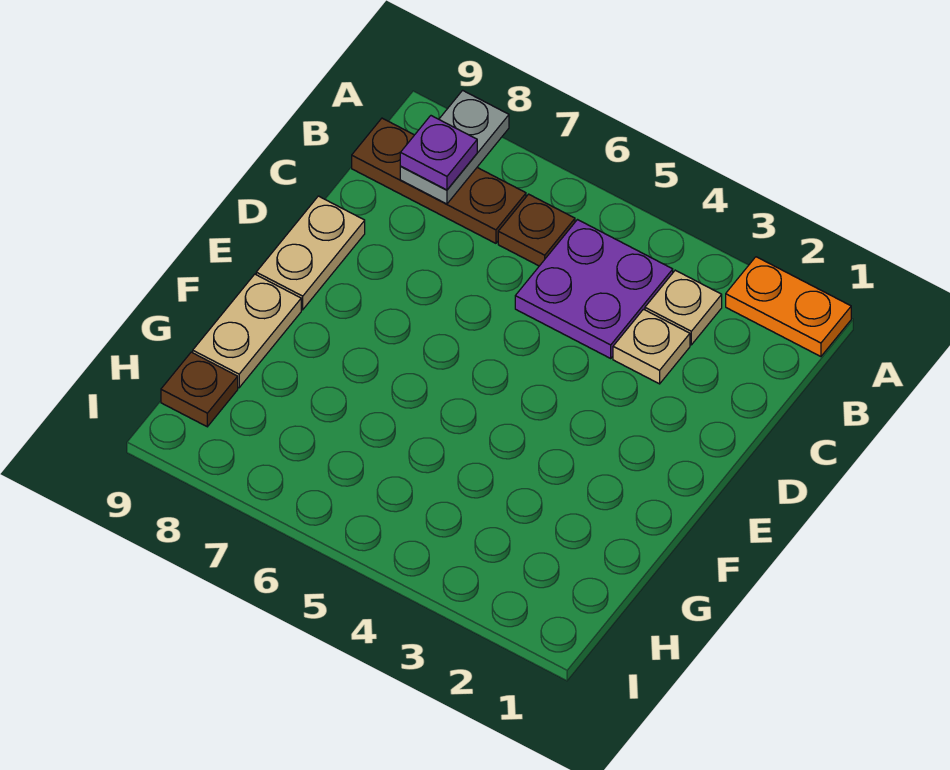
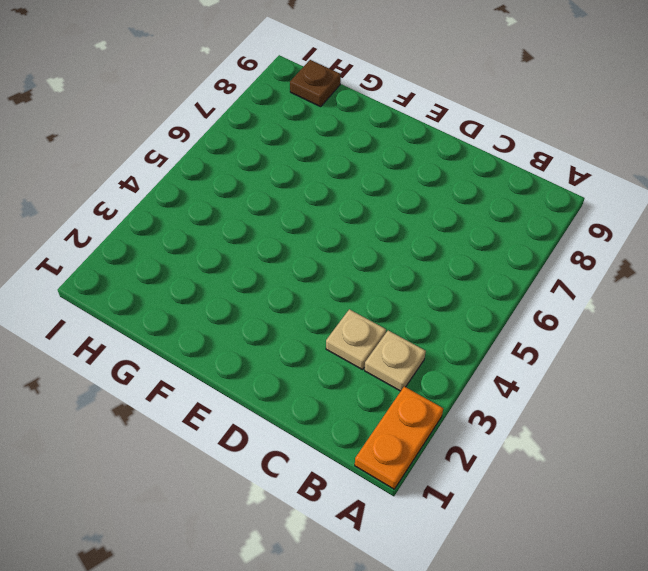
none -> purple plate B4:C5 level 1
none -> brown plate B6 level 1

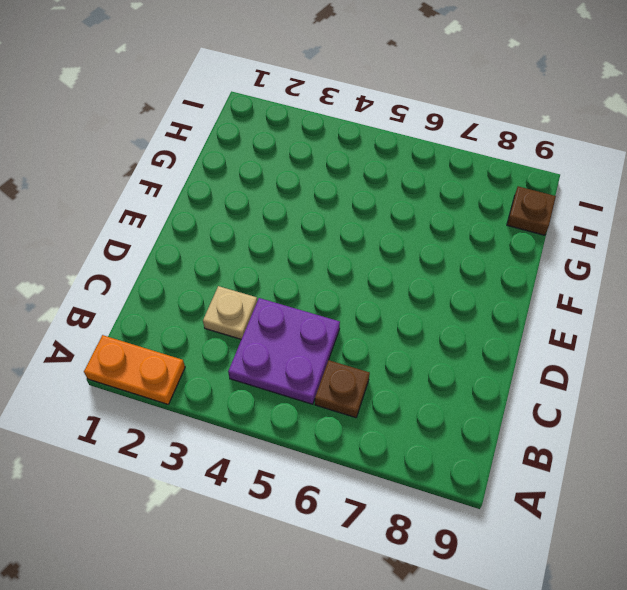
none -> tan plate B3 level 1
none -> brown plate B7:B9 level 1

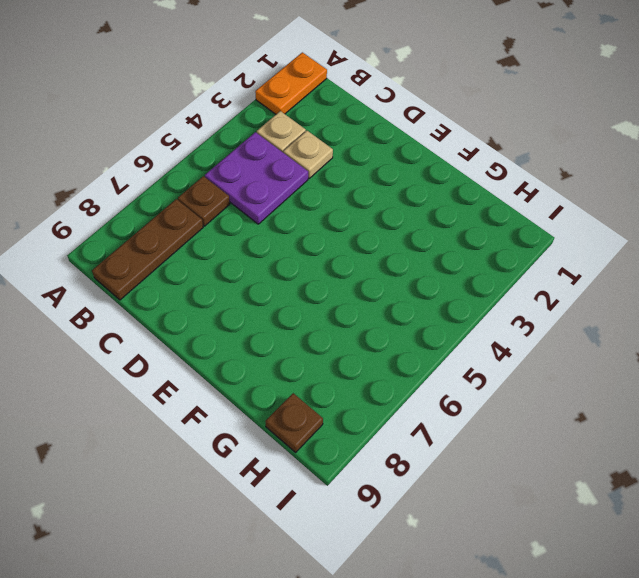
none -> tan plate D9:E9 level 1
none -> tan plate F9:G9 level 1

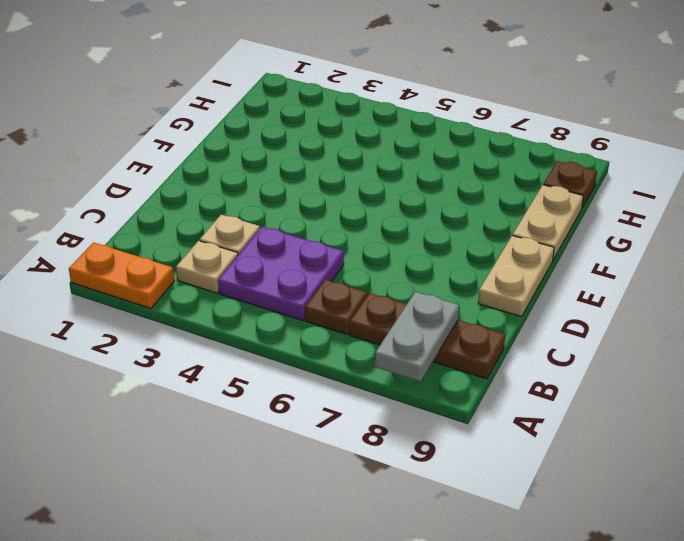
none -> purple plate B8 level 3

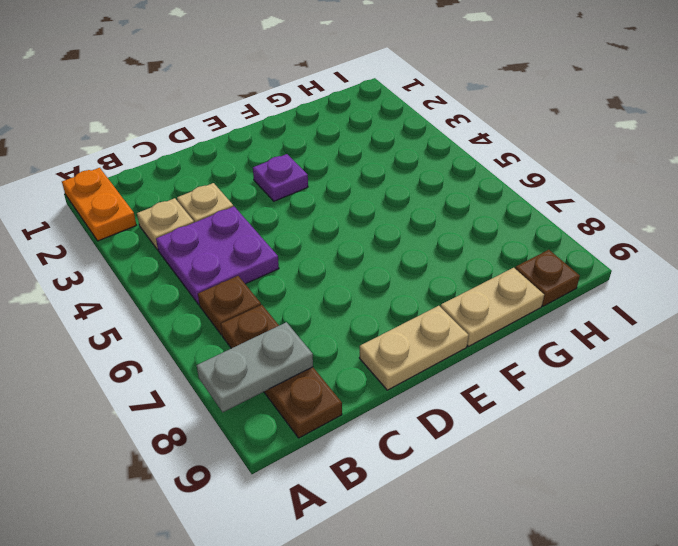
purple plate E3 level 1 -> purple plate B8 level 3

